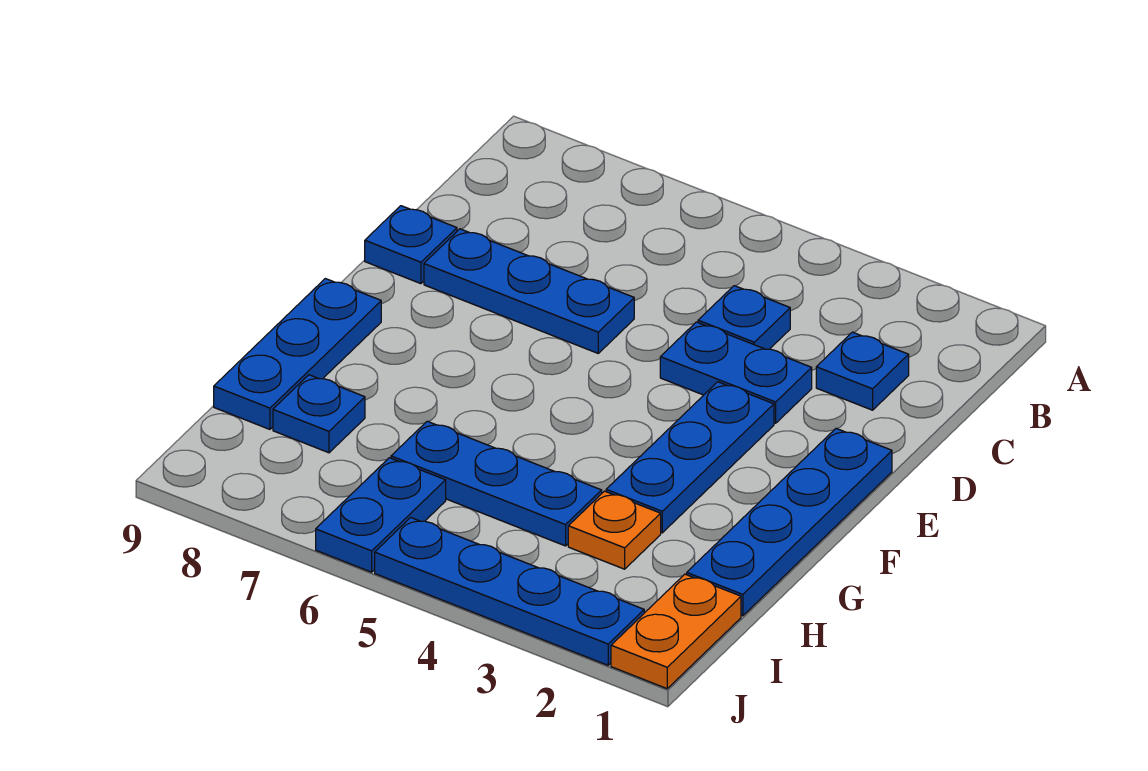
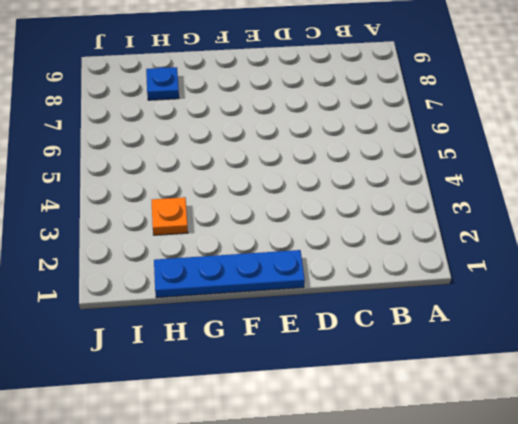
none -> blue plate C2 level 1
none -> blue plate C4 level 1
none -> blue plate D3:D4 level 1

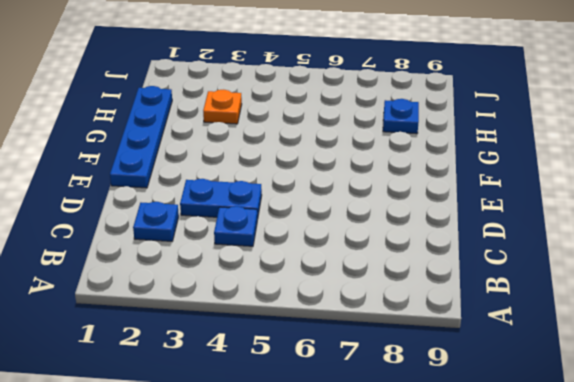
none -> blue plate D6:D8 level 1
none -> blue plate D9 level 1
none -> blue plate E3:G3 level 1

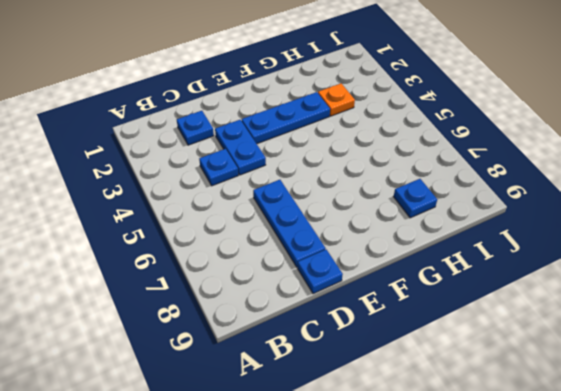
none -> blue plate E1:H1 level 1
none -> blue plate F9:H9 level 1
none -> blue plate H4:H6 level 1

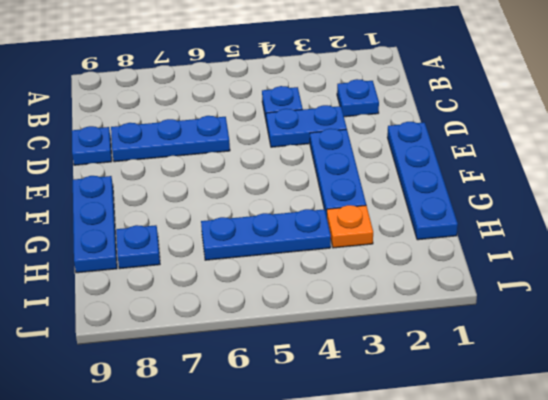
none -> orange plate I1:J1 level 1
none -> blue plate I6:J6 level 1
none -> blue plate J2:J5 level 1

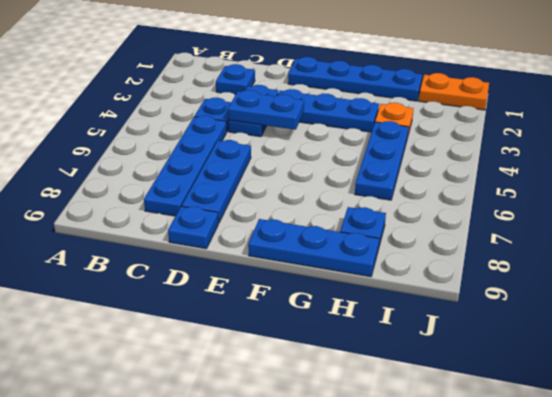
blue plate C5:C8 level 1 -> blue plate J2:J5 level 1
blue plate D4:E4 level 2 -> blue plate I6:J6 level 1

